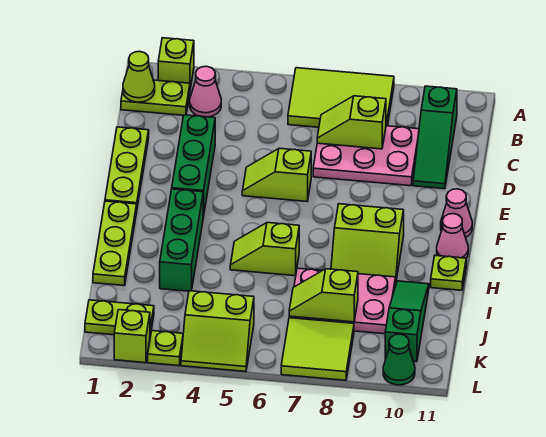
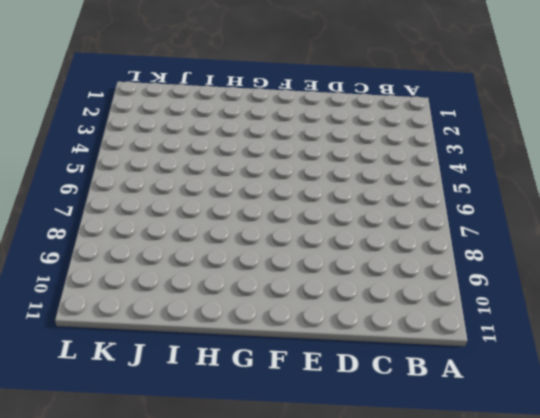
none -> lime brick A2 level 1
none -> lime tile A6:B8 level 1
none -> lime plate B1:B2 level 1

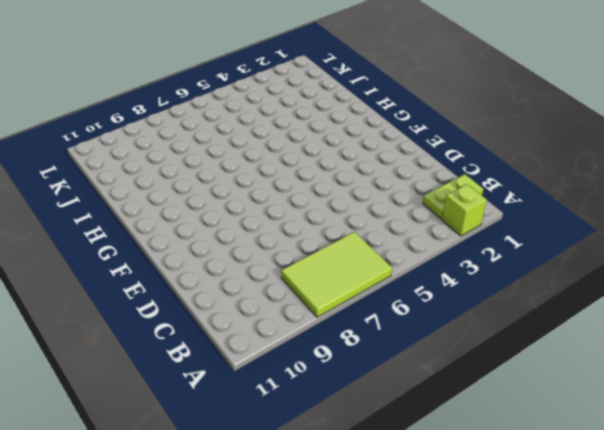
none -> pink cone B3 level 1
none -> green slope B10:D10 level 1 top B
none -> pink plate C7:D9 level 1

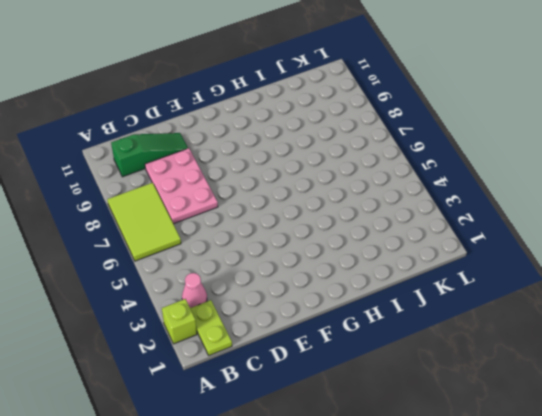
none -> lime plate D1:F1 level 1
none -> green brick D3:F3 level 1
none -> lime slope E5:E6 level 1 top 6

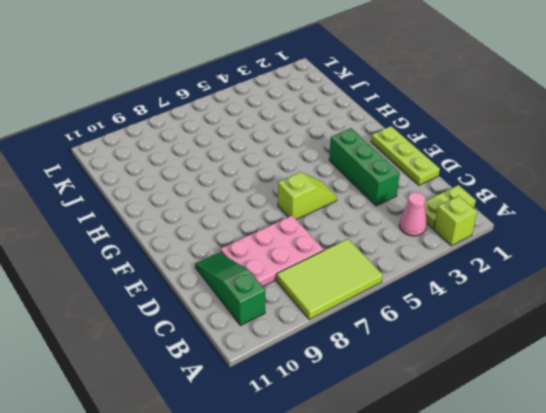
none -> pink cone F11 level 1
none -> lime plate G1:I1 level 1
none -> green brick G3:I3 level 1

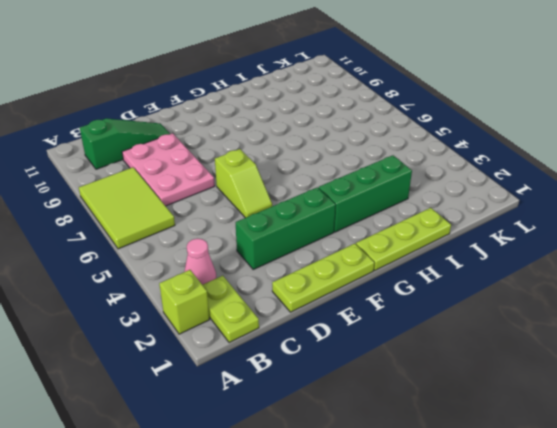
none -> pink cone F11 level 1
none -> lime slope G8:H9 level 1 top G
none -> pink cone G11 level 1

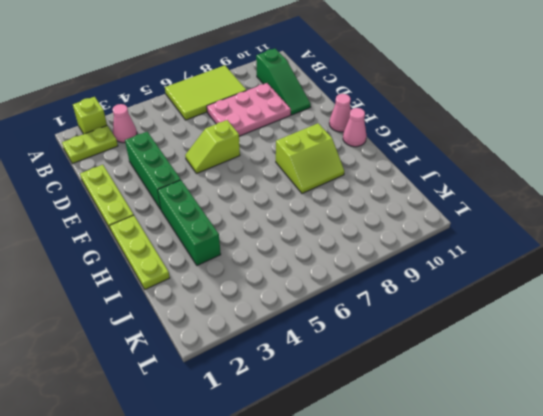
none -> lime slope H5:H6 level 1 top 6
none -> lime plate H11 level 1
none -> pink plate I7:J9 level 1

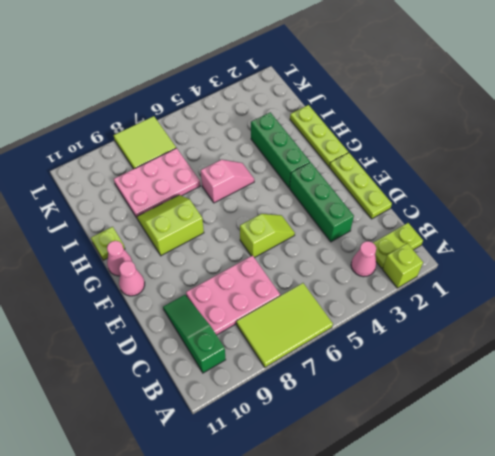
pink slope H5:H6 level 1 top 6 -> lime slope H5:H6 level 1 top 6
none -> green slope I10:K10 level 1 top K
none -> lime plate K1:K2 level 1
none -> lime slope K4:L5 level 1 top K

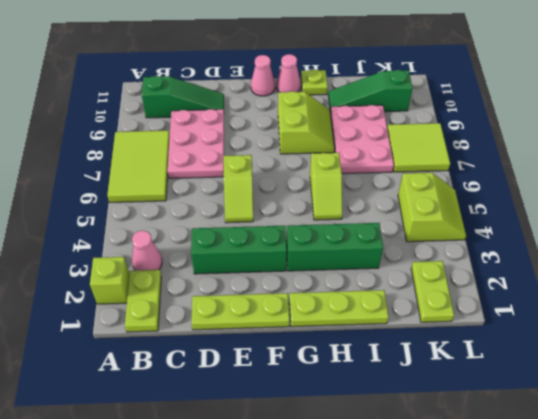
none -> lime brick L2 level 1
none -> lime plate L3 level 1
none -> green cone L10 level 1

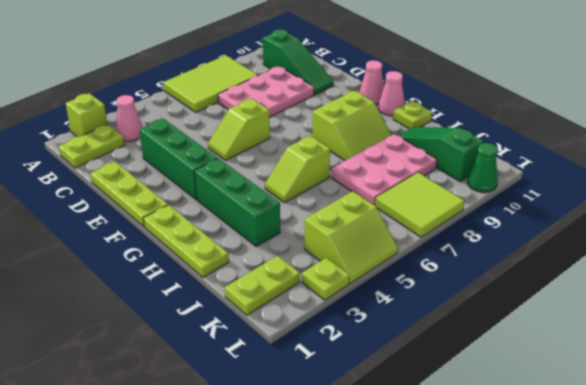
none -> lime brick L2 level 1
none -> lime cone B1 level 2
none -> lime slope C7:C8 level 2 top 8

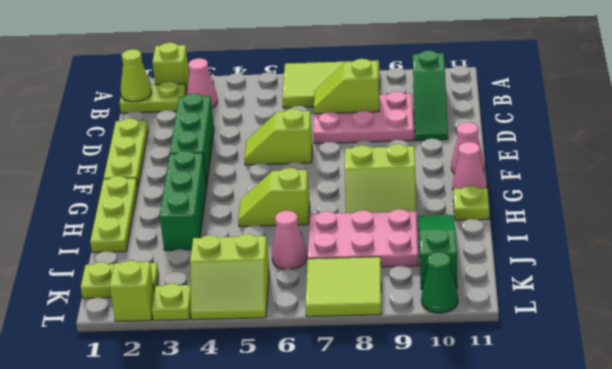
pink cone J6 level 1 -> none
none -> lime slope J7:J8 level 2 top 8

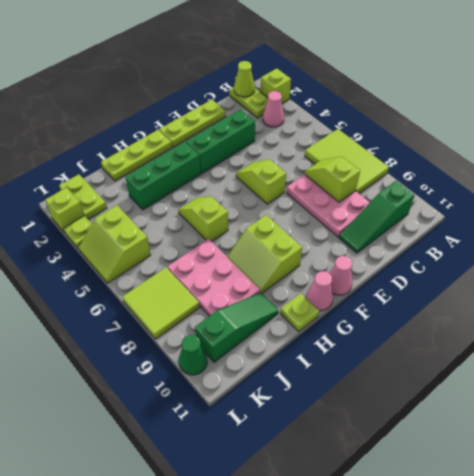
none -> lime slope J7:J8 level 2 top 8

